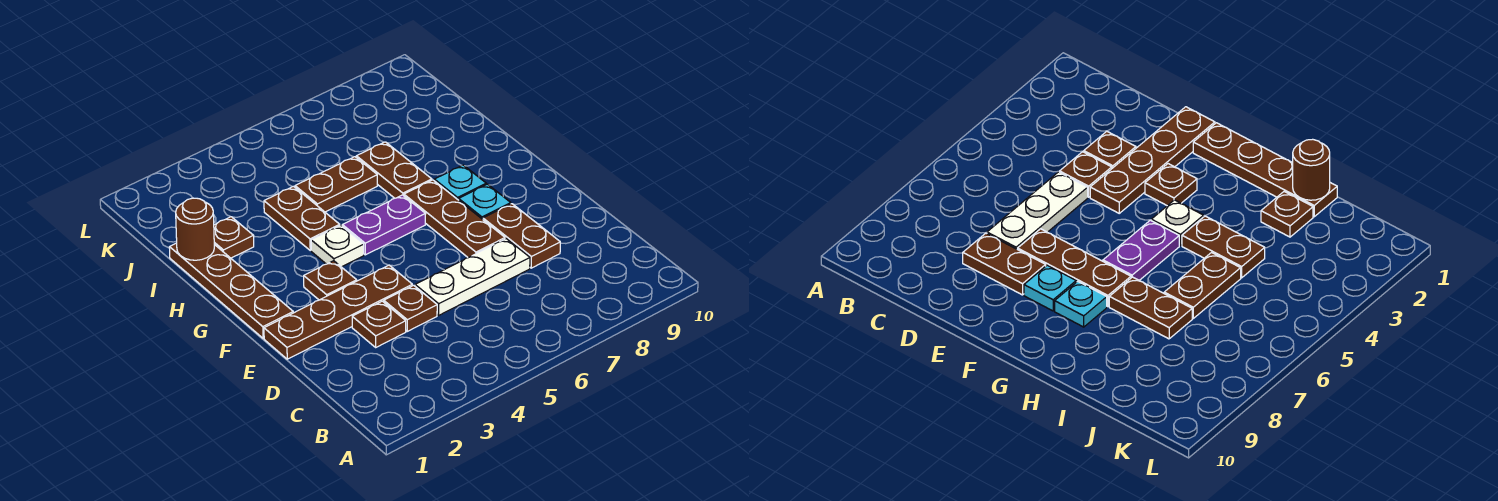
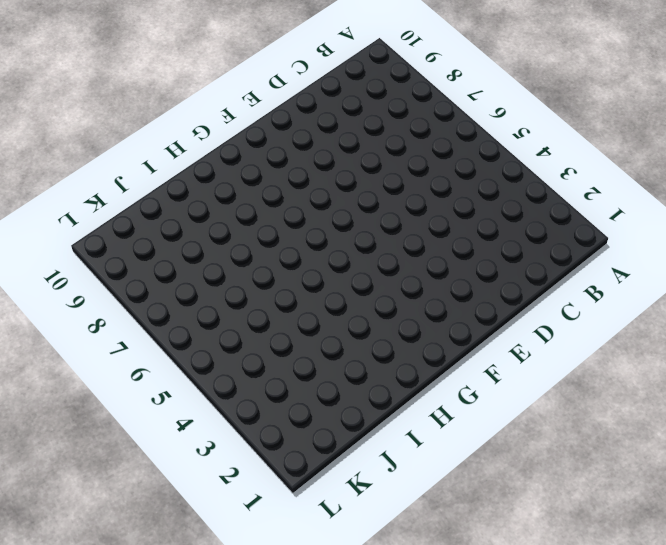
none -> brown plate D3 level 1
none -> brown plate D4 level 1
none -> white plate D5:D7 level 1

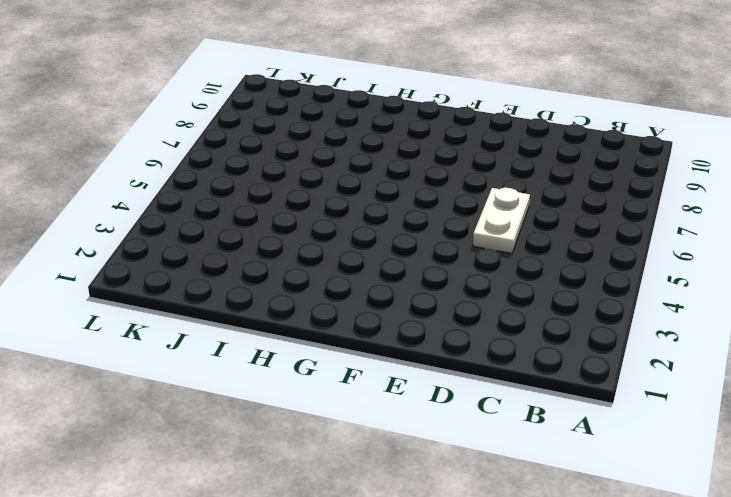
white plate D5:D6 level 1 -> white plate D5:D7 level 1
none -> brown plate D3 level 1
none -> brown plate D4 level 1
none -> brown plate D8:E8 level 1

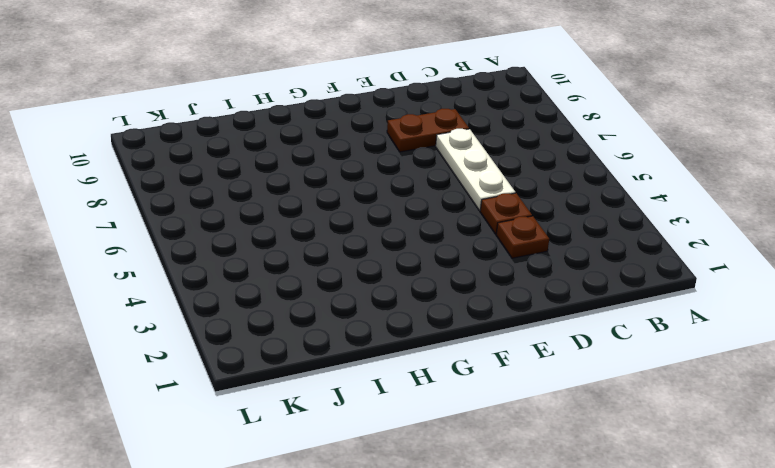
none -> brown plate E1:E4 level 1
none -> brown plate E7:G7 level 1
none -> brown plate F1:I1 level 1

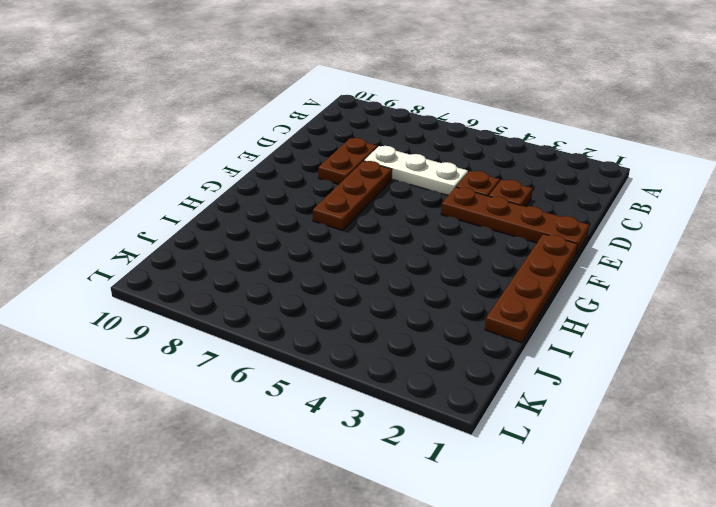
none -> brown plate F3 level 1
none -> cyan plate F8 level 1
none -> white plate G4 level 1

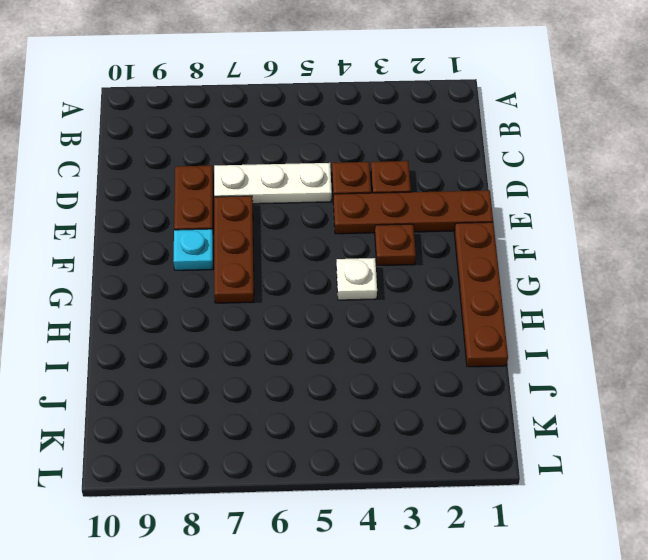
none -> purple plate G5:G6 level 1
none -> cyan plate G8 level 1
none -> brown plate H4:I4 level 1

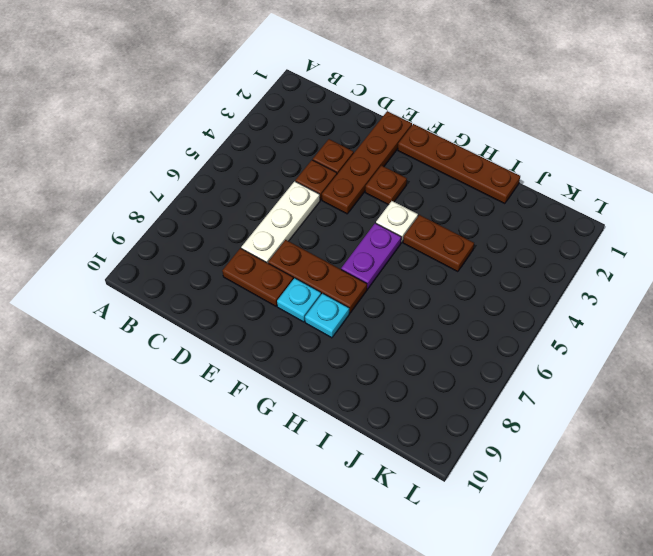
none -> brown plate H7:I7 level 1
none -> brown plate I2 level 1
none -> brown plate I5:I6 level 1

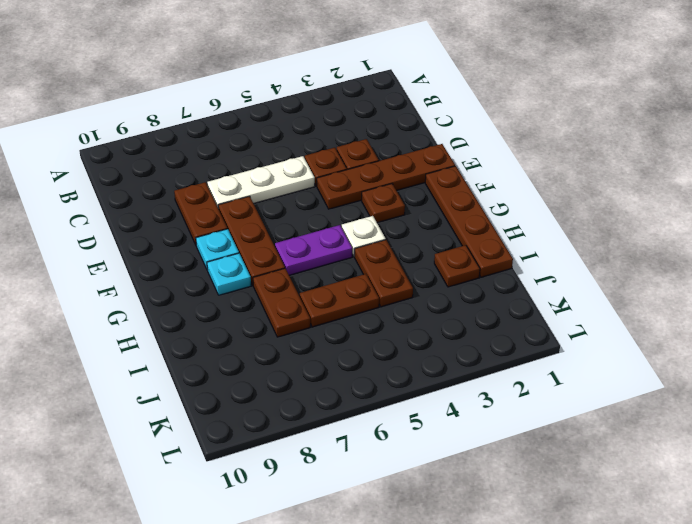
none -> brown round brick I1 level 2

